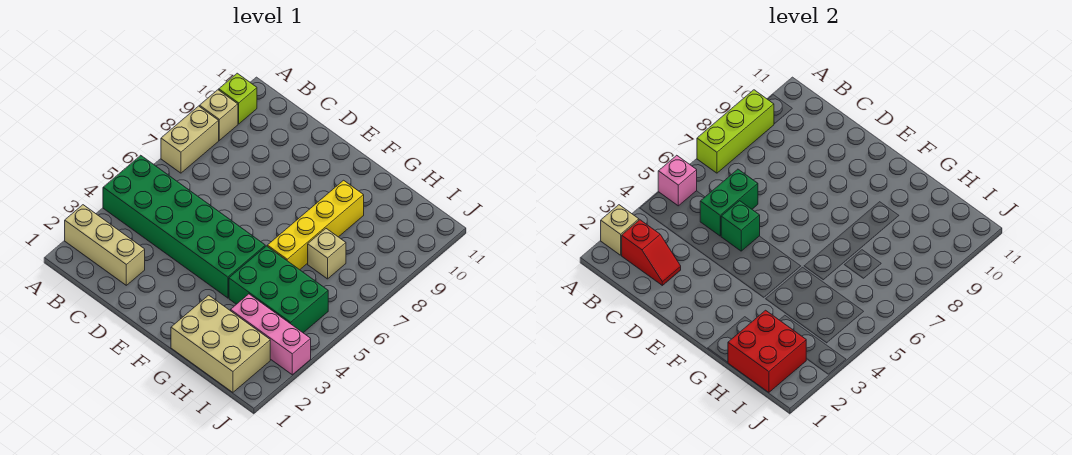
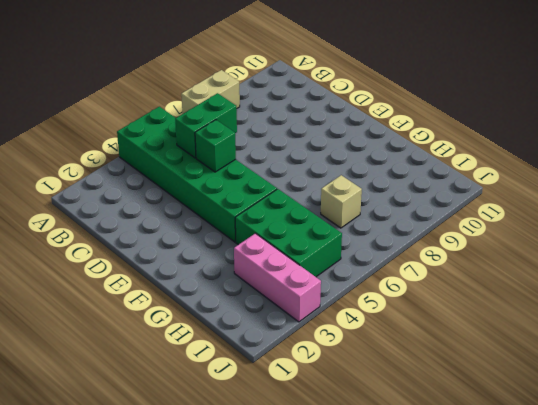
none -> tan brick A2:C2 level 1
none -> tan brick A9 level 1
none -> lime brick A10 level 1

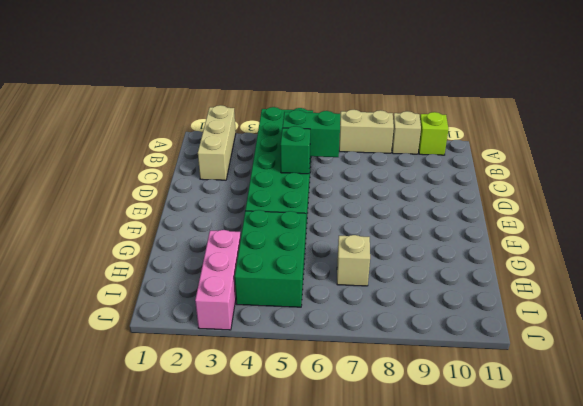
none -> tan brick G1:I2 level 1
none -> yellow brick G6:G9 level 1
none -> tan brick A2 level 2

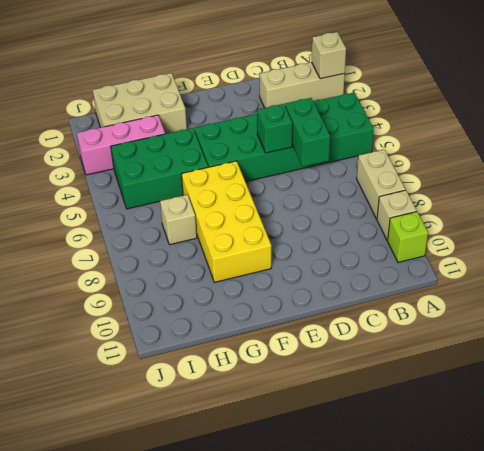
yellow brick F6:G9 level 1 -> yellow brick G6:G9 level 1
none -> pink brick A5 level 2
none -> lime brick A7:A9 level 2
none -> red slope B2:C2 level 2 top B

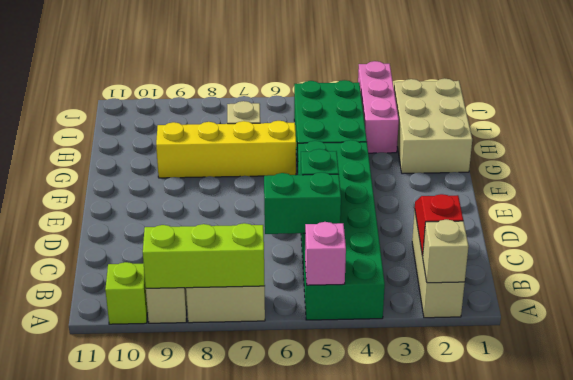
none -> red brick H1:I2 level 2

